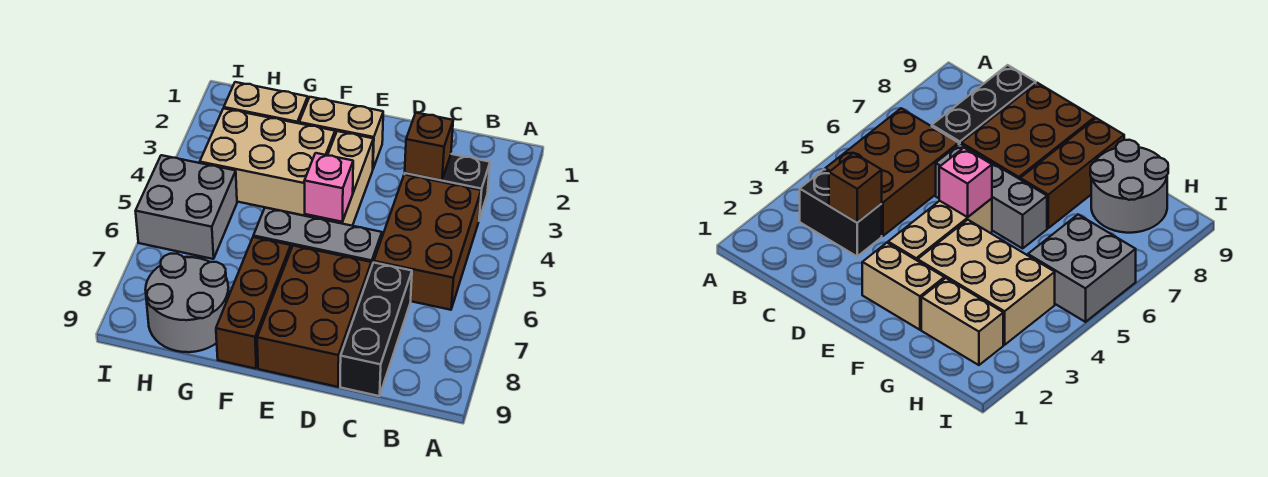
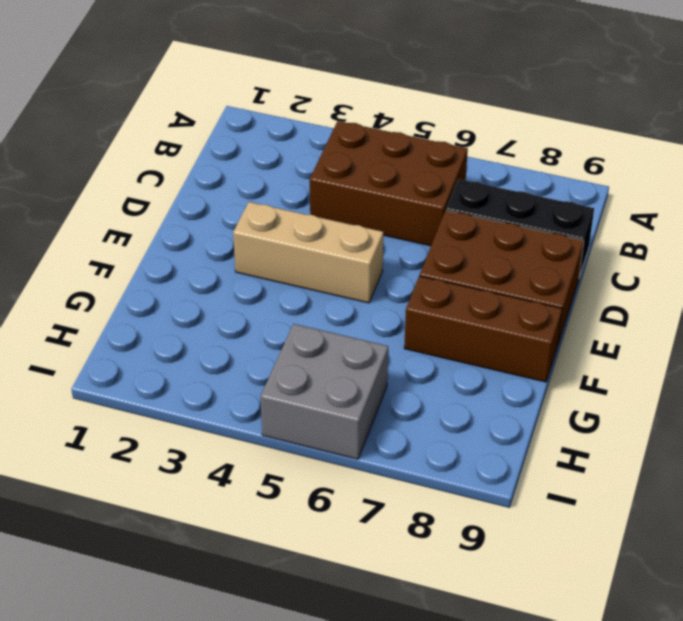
none -> black brick B3:C3 level 1
none -> grey brick D6:F6 level 1
none -> tan brick E2:F2 level 1

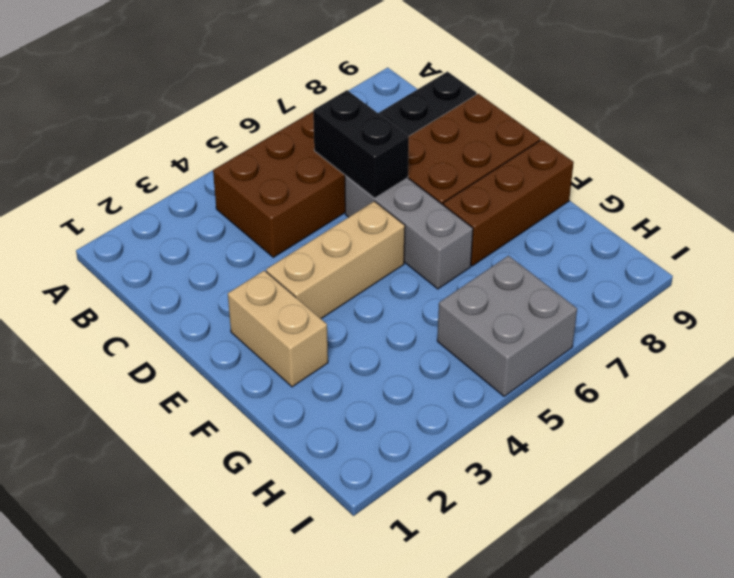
black brick C6:D6 level 2 -> black brick B3:C3 level 1
none -> tan brick F3:H4 level 1
none -> tan brick G2:H2 level 1
none -> grey round brick G8:H9 level 1

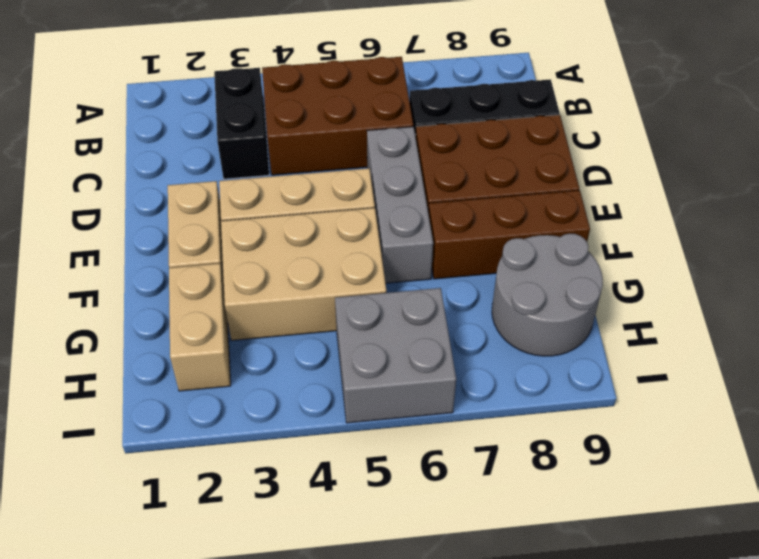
tan brick F3:G5 level 1 -> tan brick F3:H4 level 1
none -> brown brick C3 level 2
none -> pink brick E5 level 2

